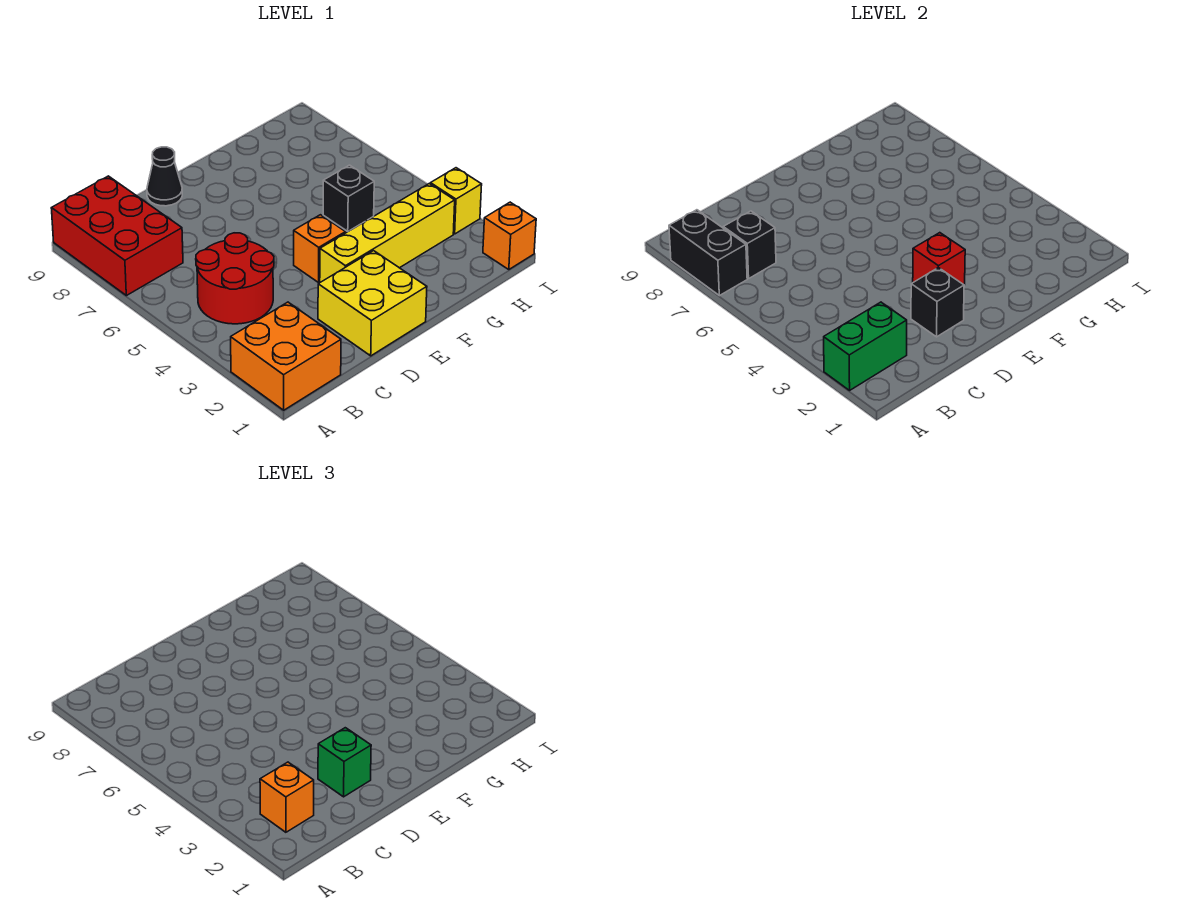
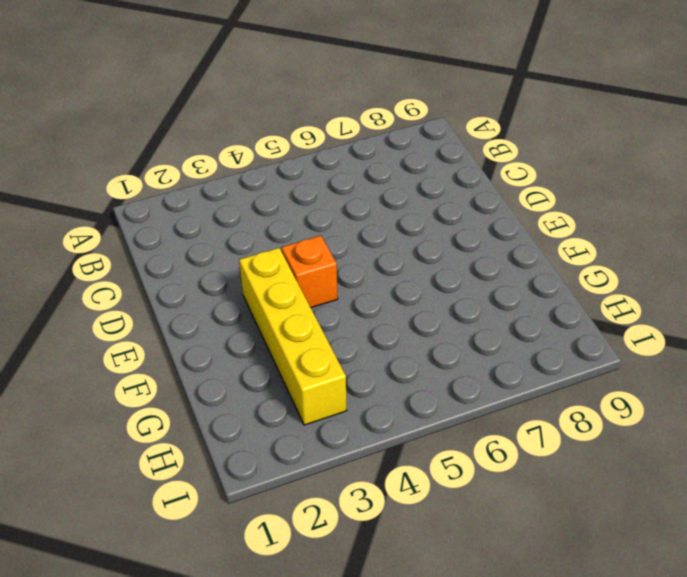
none -> orange brick A1:B2 level 1
none -> red brick A7:B9 level 1
none -> red round brick B4:C5 level 1

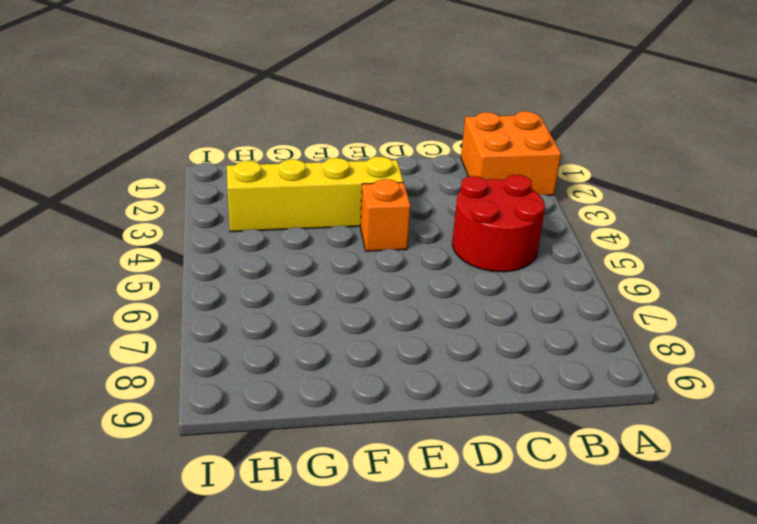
none -> red brick A7:B9 level 1
none -> yellow brick D1:E2 level 1
none -> black cone D9 level 1

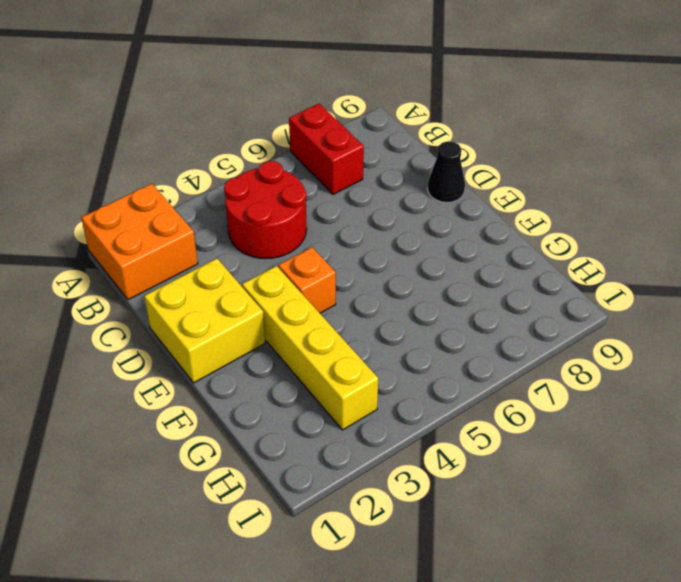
red brick A7:B7 level 1 -> red brick A7:B9 level 1
none -> black brick G5 level 1
none -> orange brick I1 level 1
none -> yellow brick I3 level 1

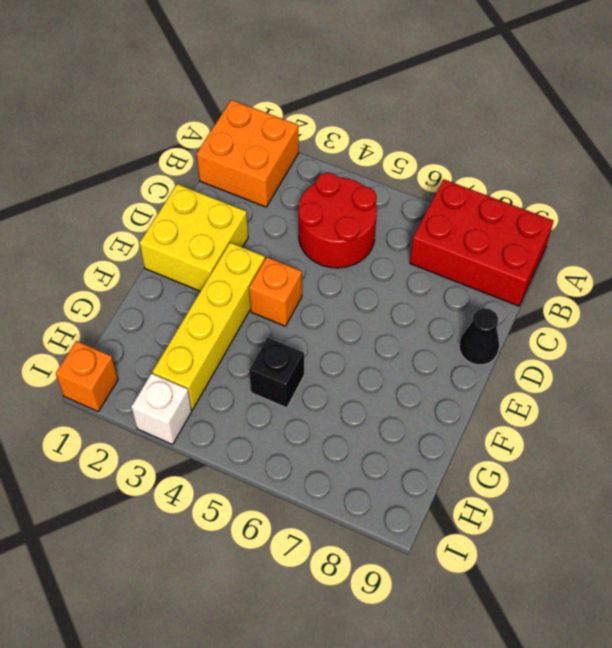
white brick I3 level 1 -> yellow brick I3 level 1
none -> green brick A2:B2 level 2
none -> black brick A7:A8 level 2
none -> black brick B7 level 2

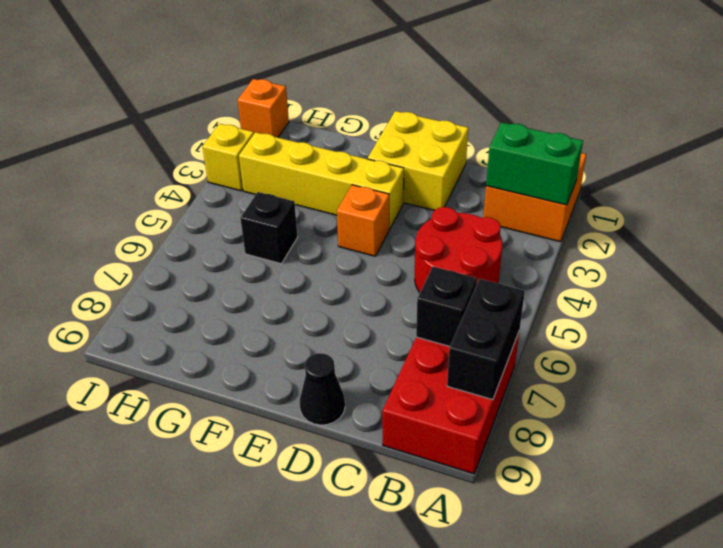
none -> black brick D2 level 2
none -> red brick E3 level 2
none -> orange brick B2 level 3

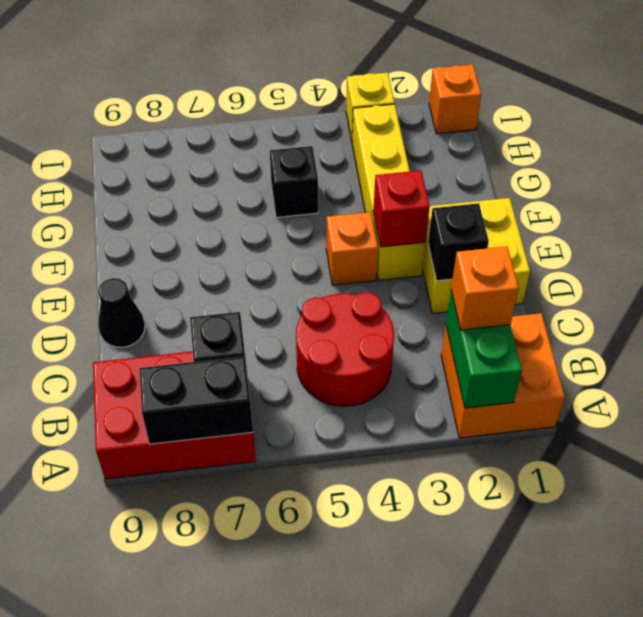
none -> green brick D2 level 3

